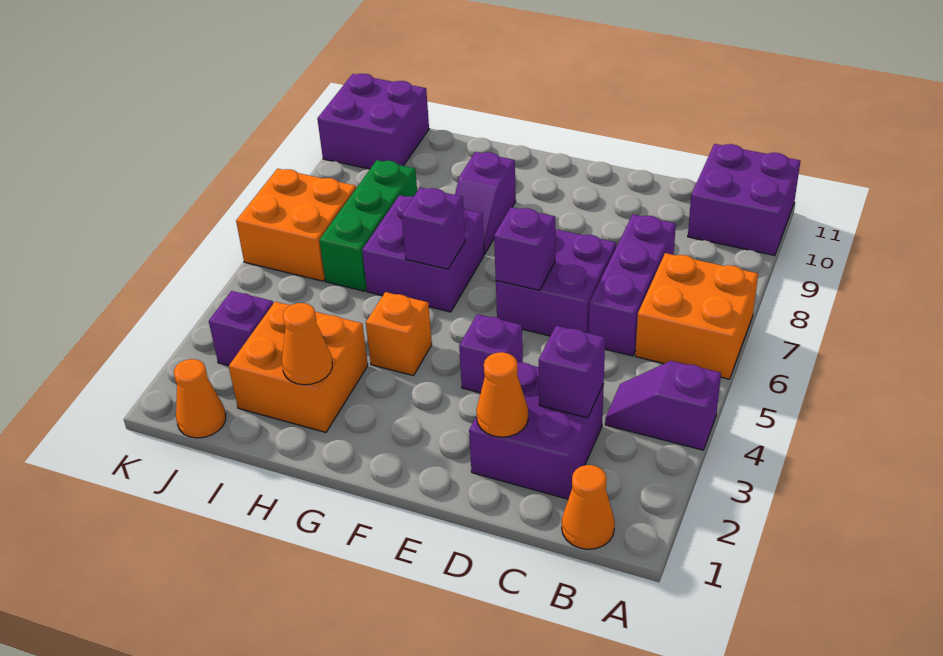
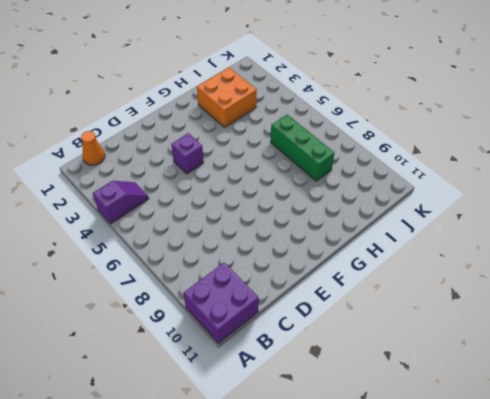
none -> orange brick A6:B7 level 1
none -> purple brick C2:D3 level 1
none -> purple brick C6:C8 level 1

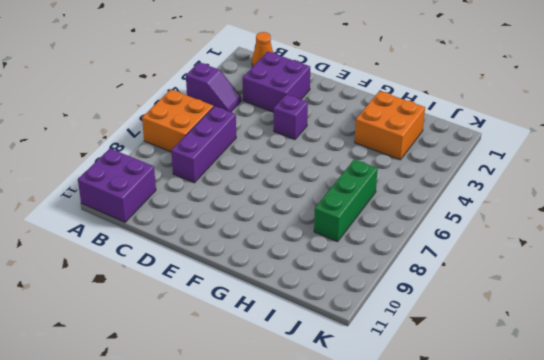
none -> purple brick D6:E7 level 1
none -> orange brick G4 level 1
none -> purple brick G6:H7 level 1

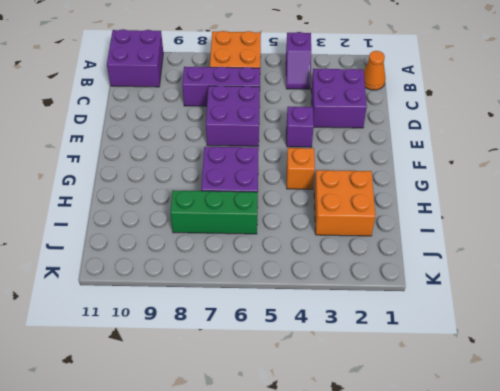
none -> purple slope G8:G9 level 1 top 9
none -> orange cone J1 level 1
none -> purple brick J3 level 1

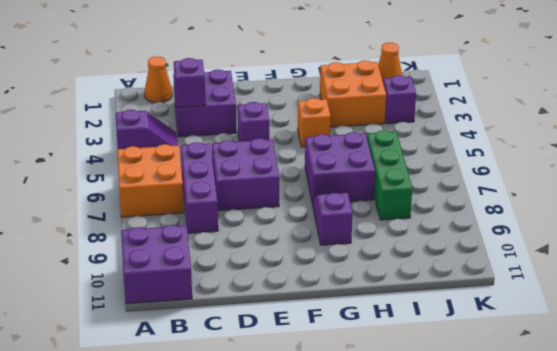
none -> orange brick J6:K7 level 1
none -> purple brick J10:K11 level 1
none -> orange cone D2 level 2

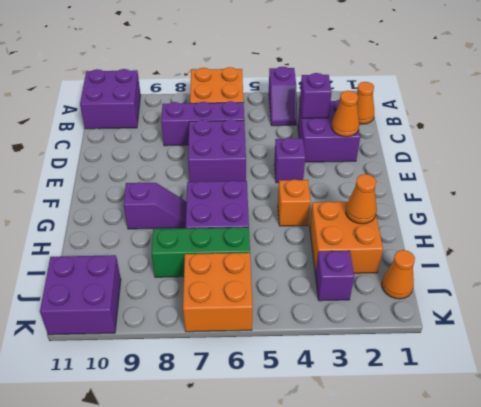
none -> purple brick E6 level 2
none -> purple brick G6 level 2

